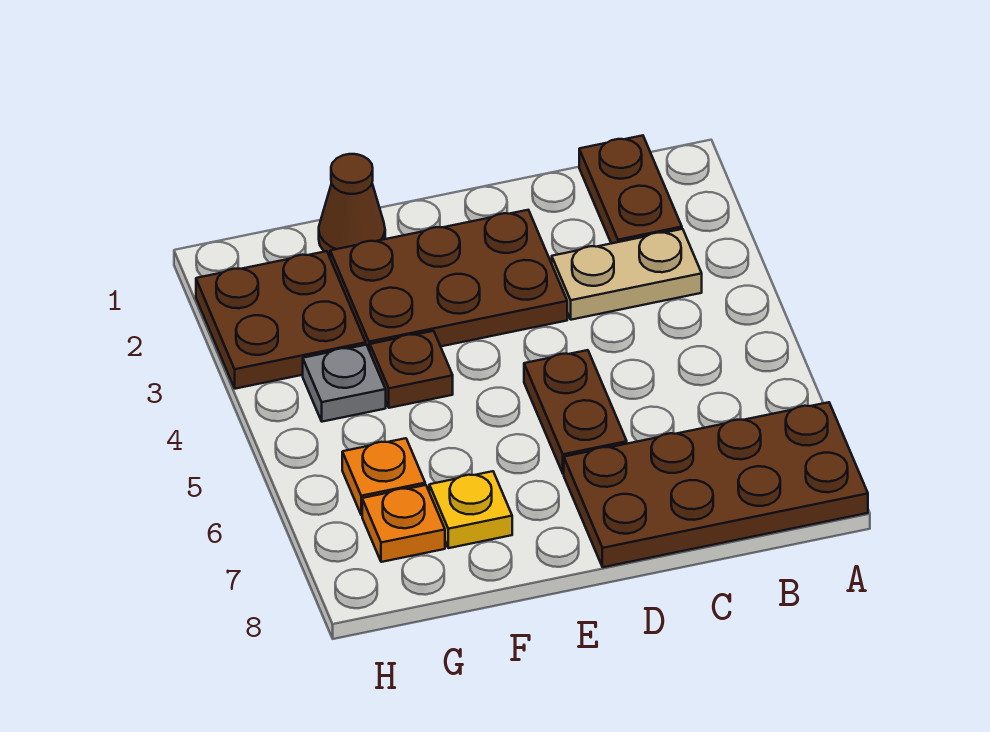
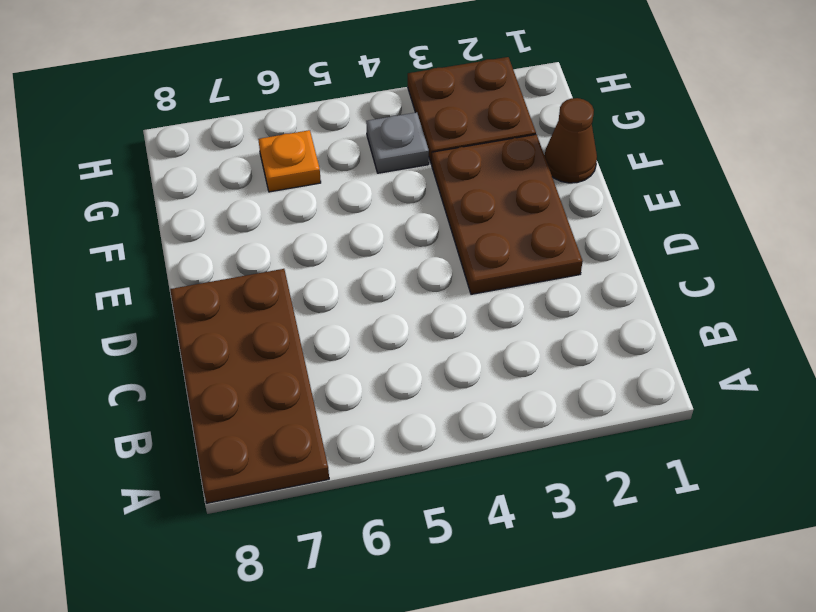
none -> brown plate B1:B2 level 1
none -> tan plate B3:C3 level 1
none -> brown plate D5:D6 level 1

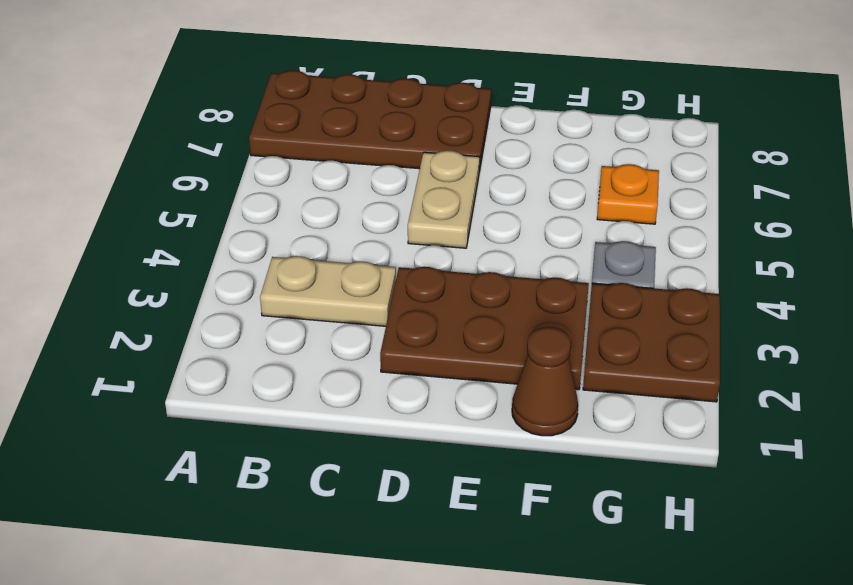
tan plate D5:D6 level 1 -> brown plate D5:D6 level 1
none -> brown plate B1:B2 level 1
none -> brown plate F4 level 1
none -> yellow plate F7 level 1

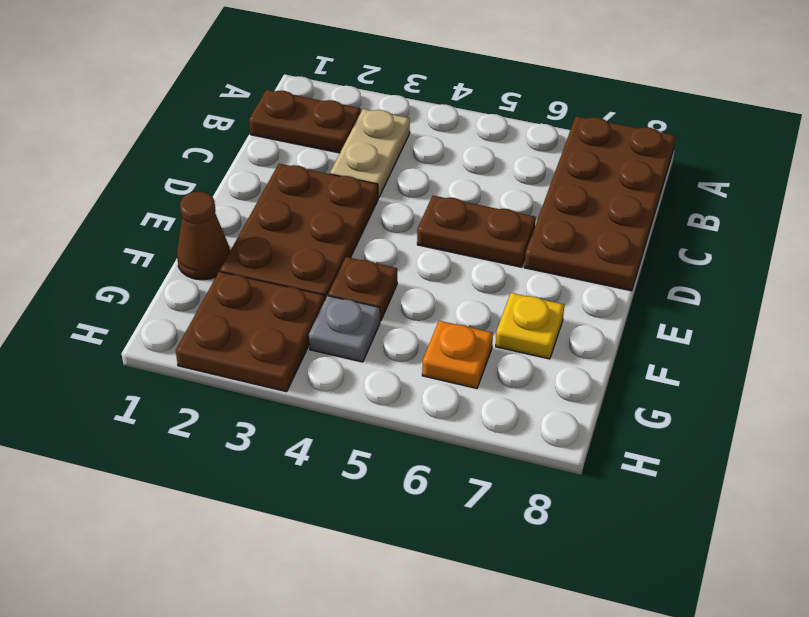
none -> orange plate G7 level 1

